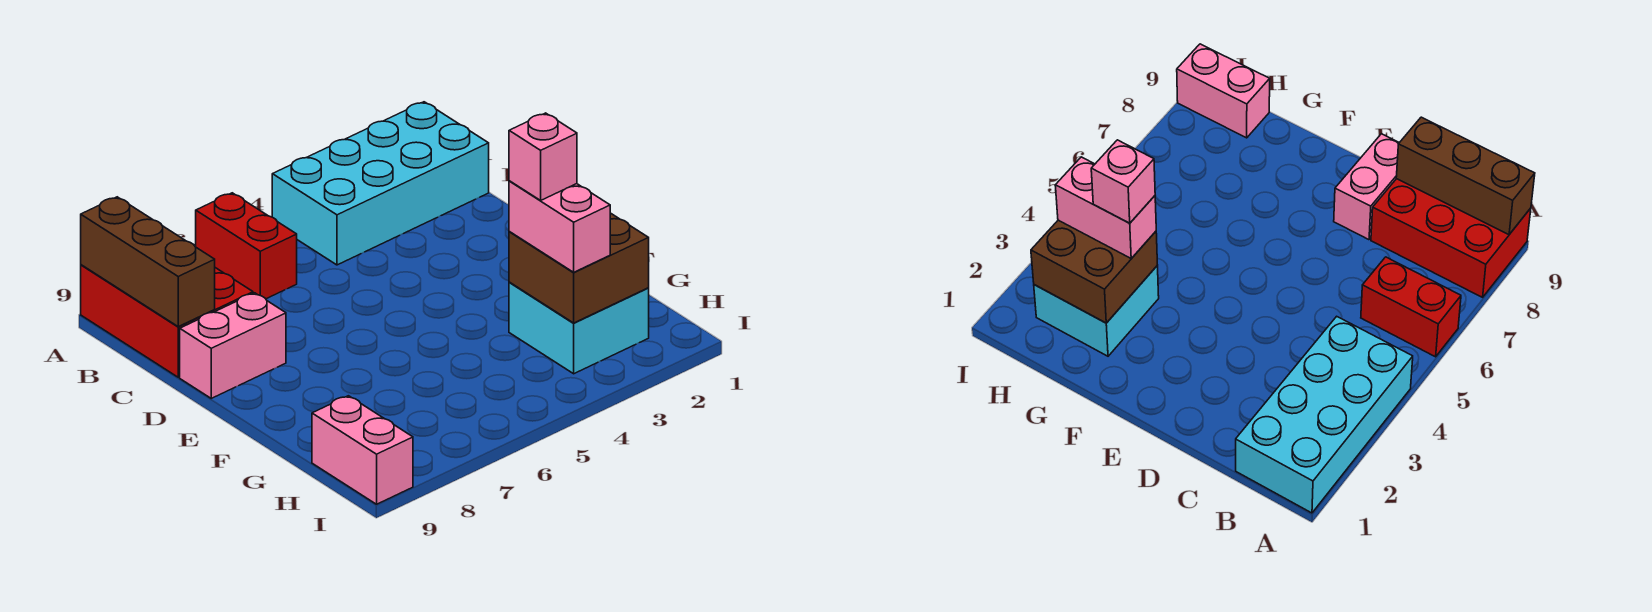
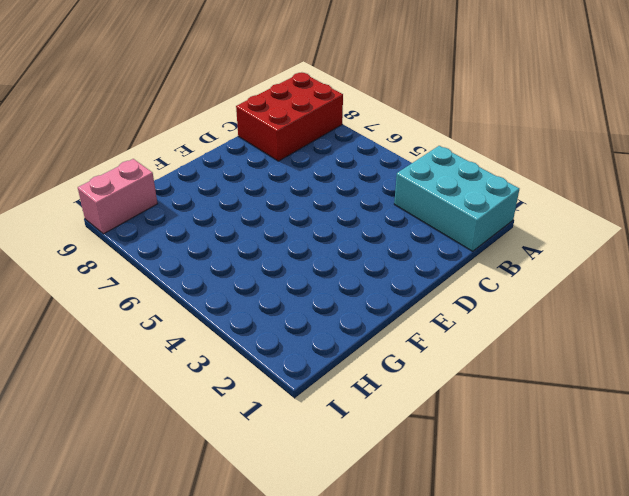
cyan brick A1:B3 level 1 -> cyan brick A1:B4 level 1
none -> red brick A6:B6 level 1
none -> pink brick D8:D9 level 1

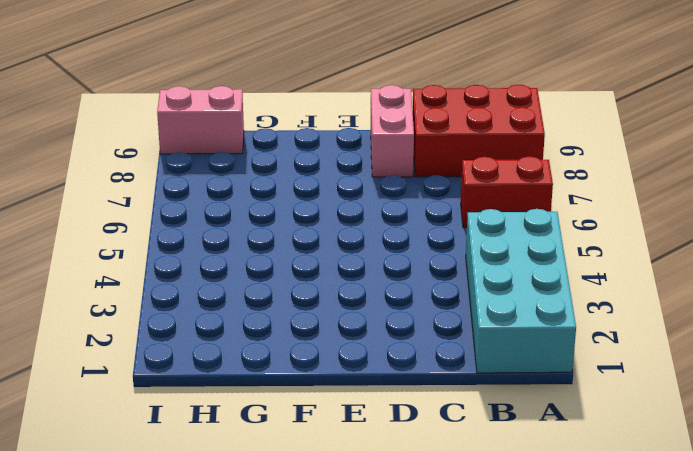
none -> cyan brick G2:H3 level 1
none -> brown brick A9:C9 level 2

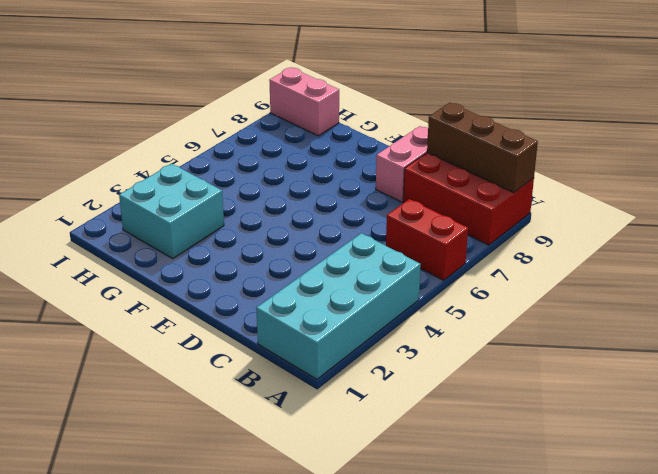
none -> brown brick G2:H3 level 2
none -> pink brick G3:H3 level 3

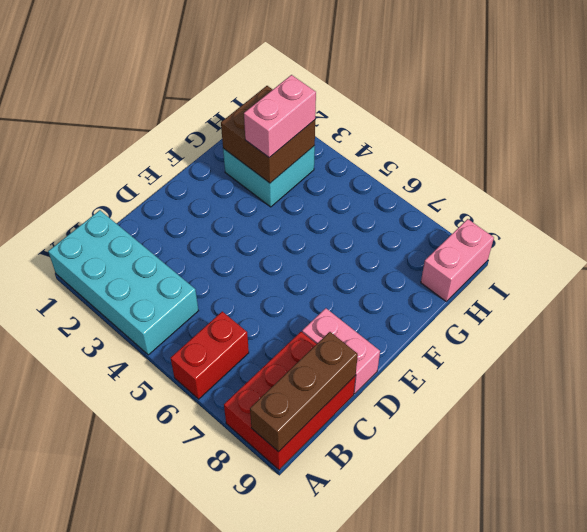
none -> pink brick G3 level 4

